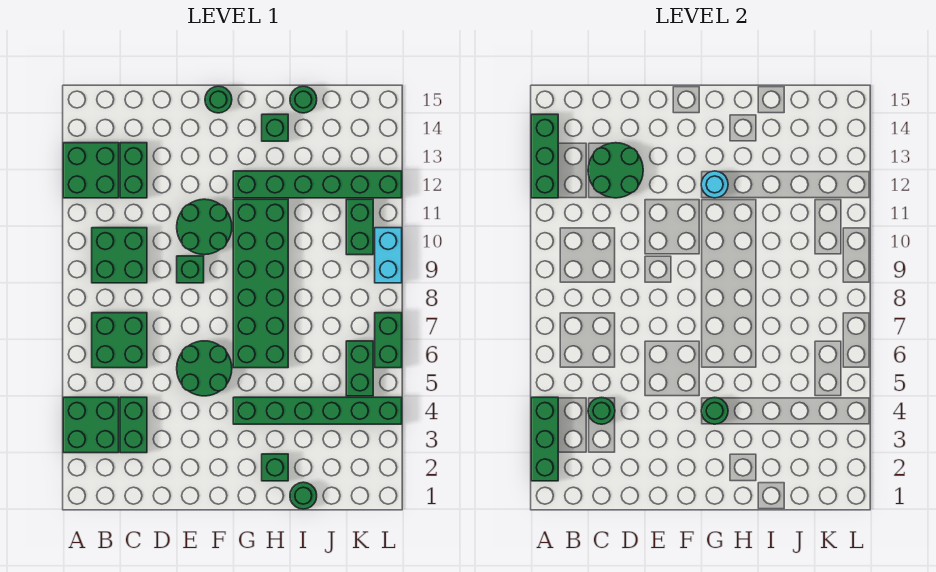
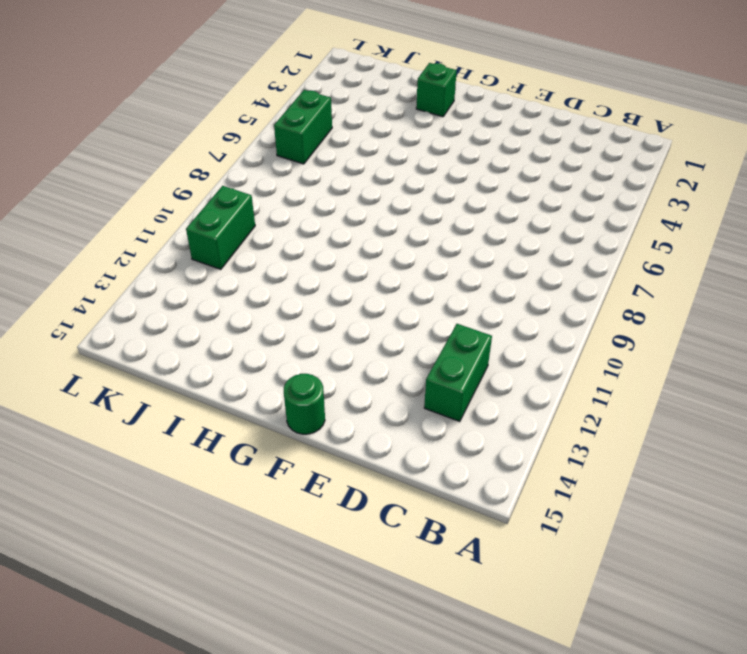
none -> green brick A3:B4 level 1
none -> green brick A12:B13 level 1
none -> green brick B6:C7 level 1

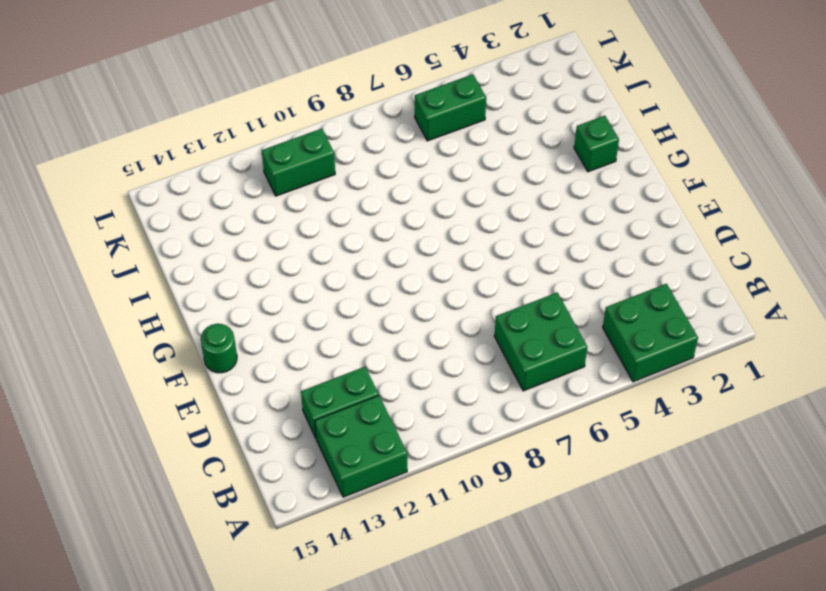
none -> green brick B9:C10 level 1
none -> green brick C3:C4 level 1
none -> green round brick E5:F6 level 1

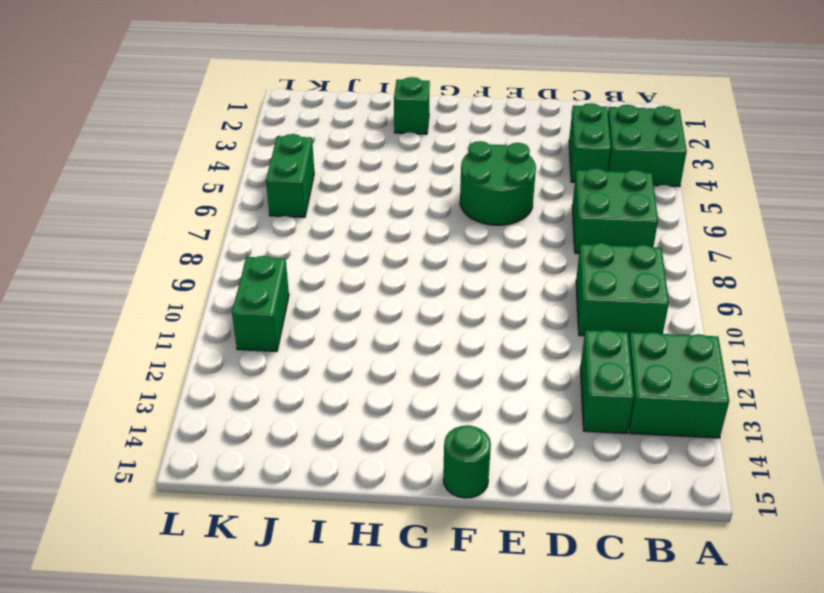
none -> green brick E9 level 1
none -> green round brick E10:F11 level 1
none -> green brick G4:L4 level 1

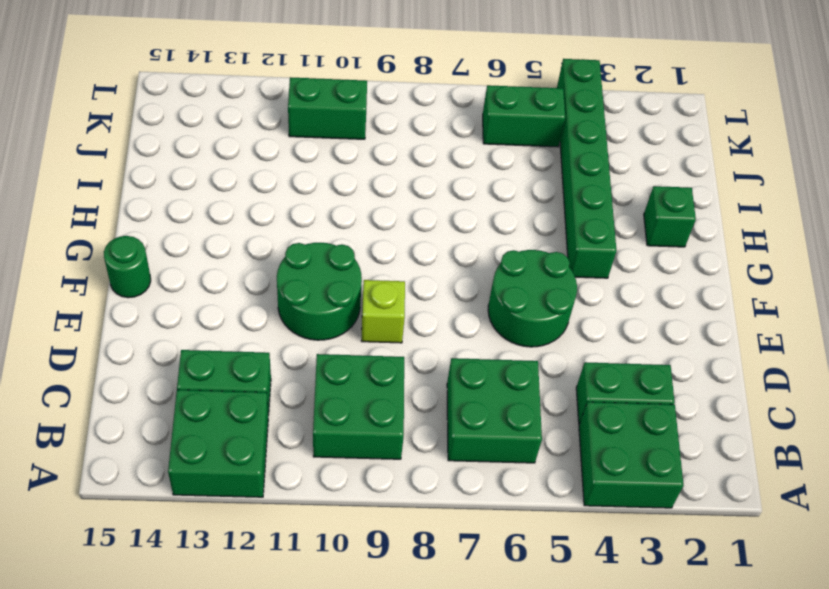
lime brick E9 level 1 -> green brick E9 level 1
none -> green brick G6:H11 level 1
none -> green brick G12:L12 level 1
none -> green brick H14 level 1

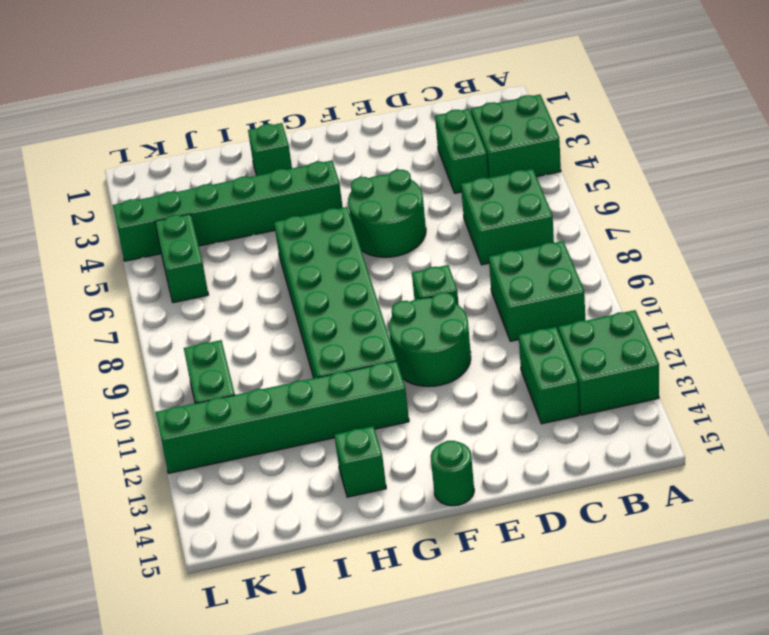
none -> green round brick I1 level 1
none -> green round brick I15 level 1
none -> green brick L6:L7 level 1

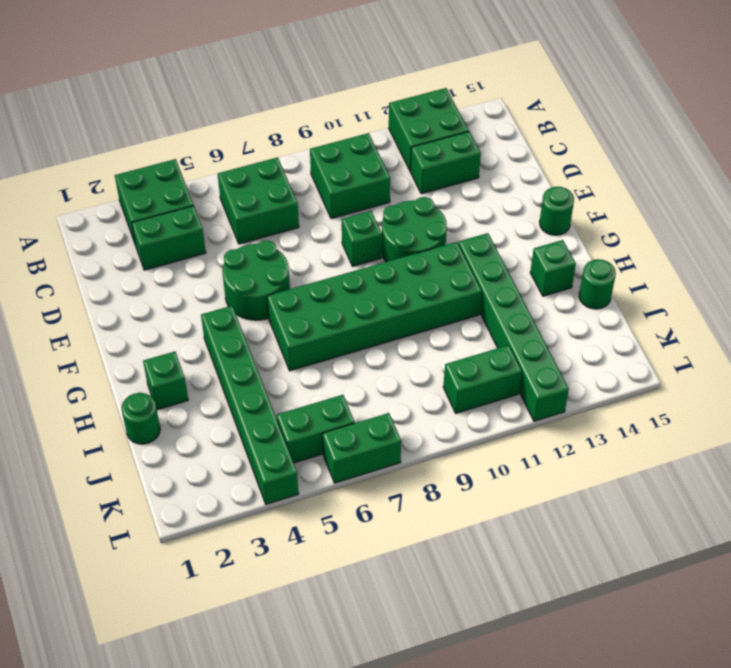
none -> cyan brick L9:L10 level 1
none -> green brick A2:A4 level 2
none -> green brick A12:A14 level 2

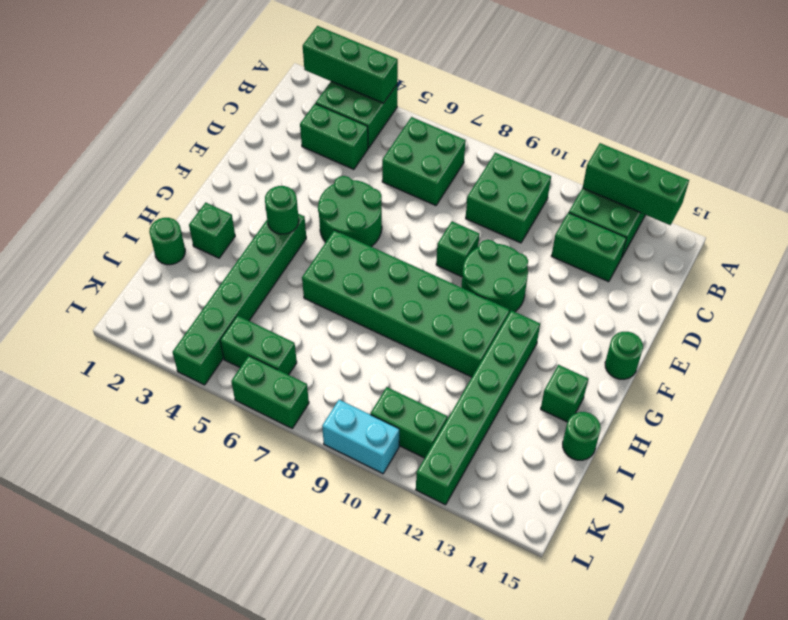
none -> green round brick C4 level 2
none -> green round brick C12:D13 level 2
none -> cyan round brick G12 level 2

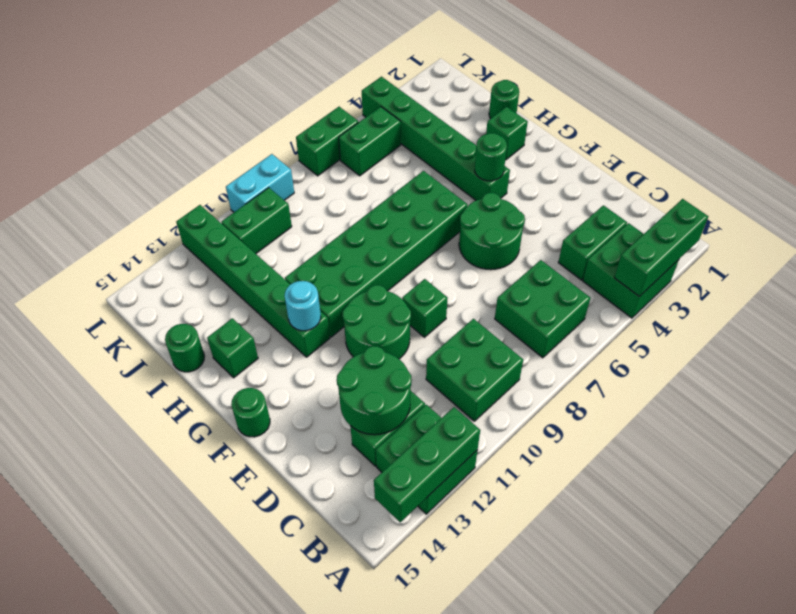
none -> green round brick C4 level 2

